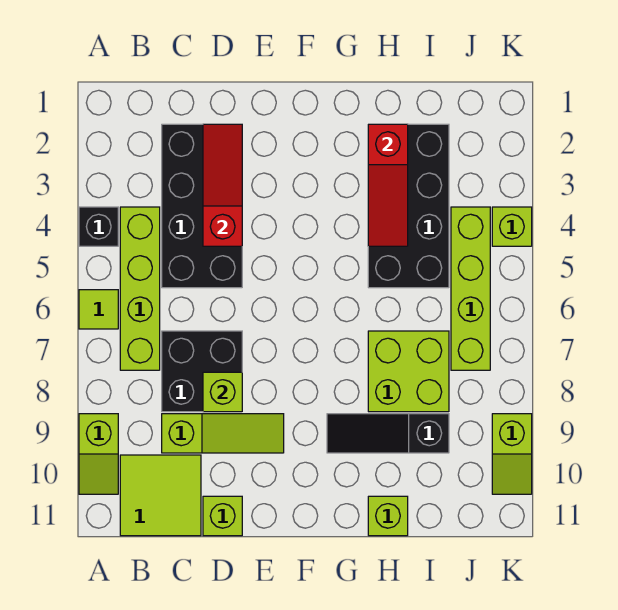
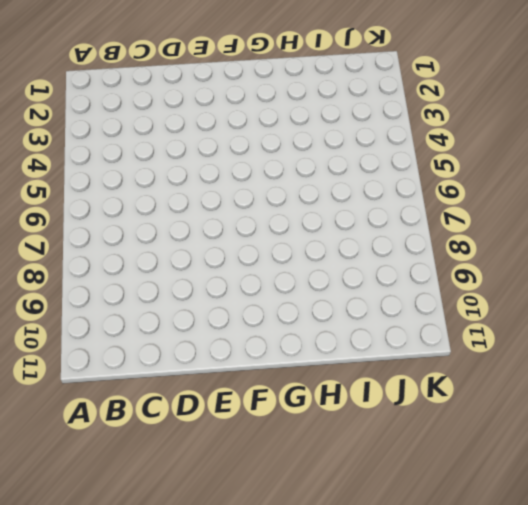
none -> black brick A4 level 1
none -> lime tile A6 level 1
none -> lime slope A9:A10 level 1 top 9

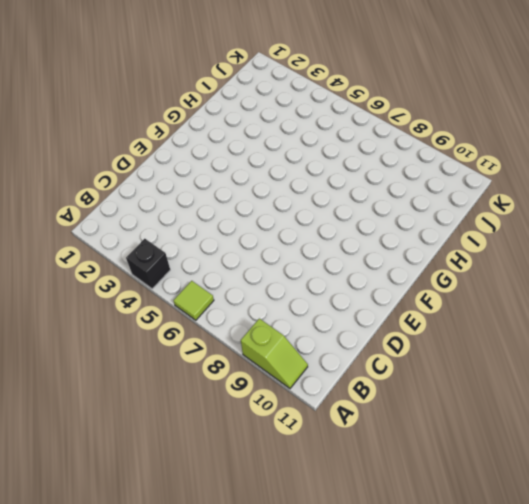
none -> lime brick B4:B7 level 1
none -> lime tile B10:C11 level 1
none -> black brick C2:D5 level 1

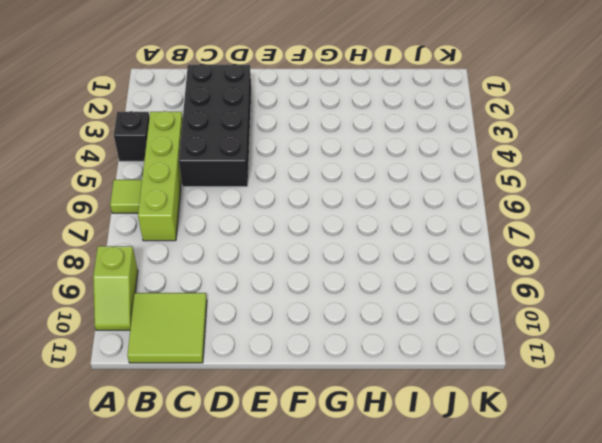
none -> black brick C7:D8 level 1
none -> lime slope C9:E9 level 1 top C
none -> lime brick D11 level 1

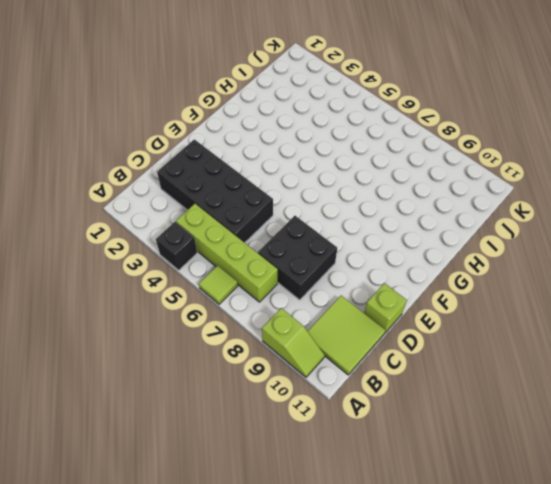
none -> lime slope C9:E9 level 1 top C
none -> black slope G9:I9 level 1 top I
none -> black brick H2:I5 level 1

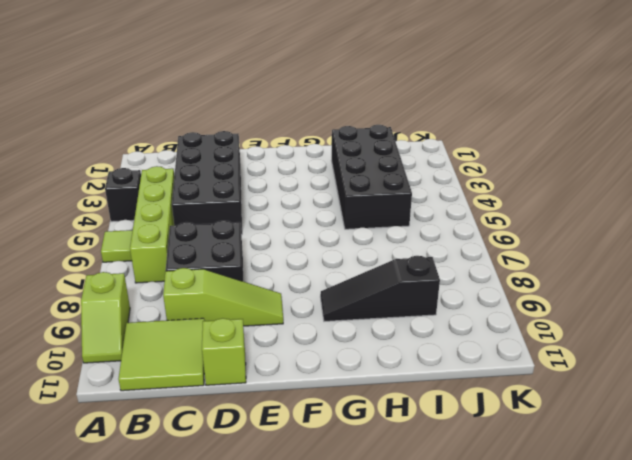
none -> lime brick H7:I8 level 1
none -> lime brick H11 level 1
none -> lime brick J4:J7 level 1

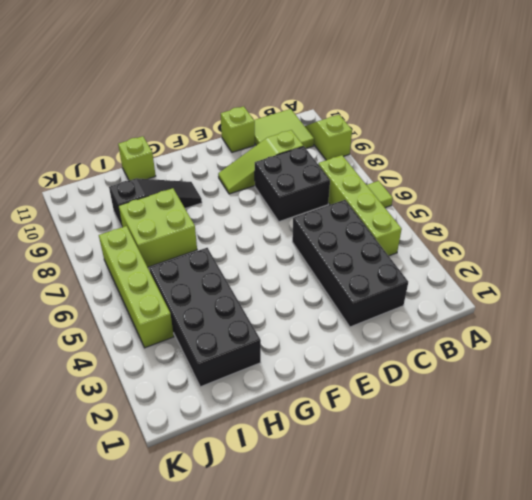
none -> black brick A4 level 1
none -> lime brick K4 level 1
none -> lime slope K9:K10 level 1 top 9

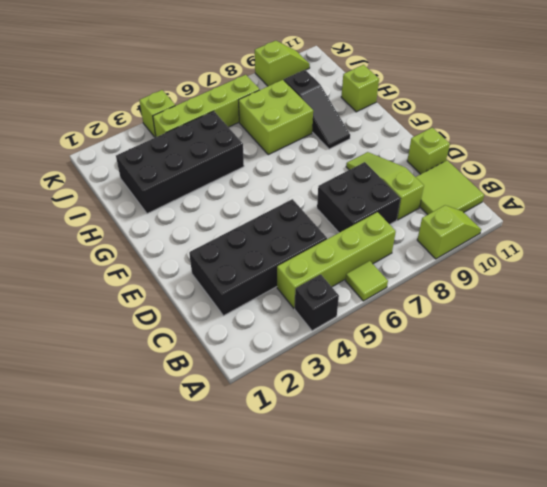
none -> red slope D2:D4 level 2 top 4
none -> lime brick D8 level 2
none -> red slope H2:H4 level 2 top 2

